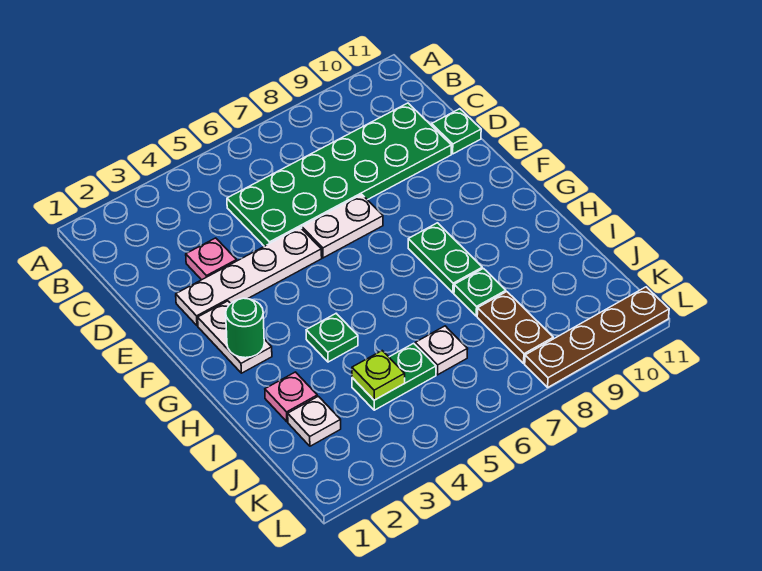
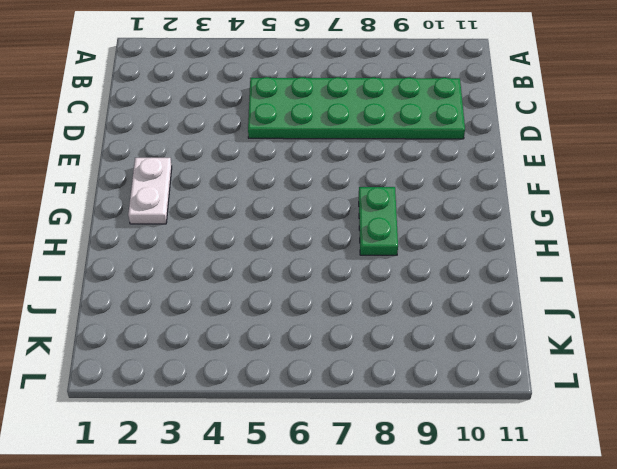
none -> pink plate D3 level 1
none -> green plate D11 level 1
none -> white plate E2:E5 level 1

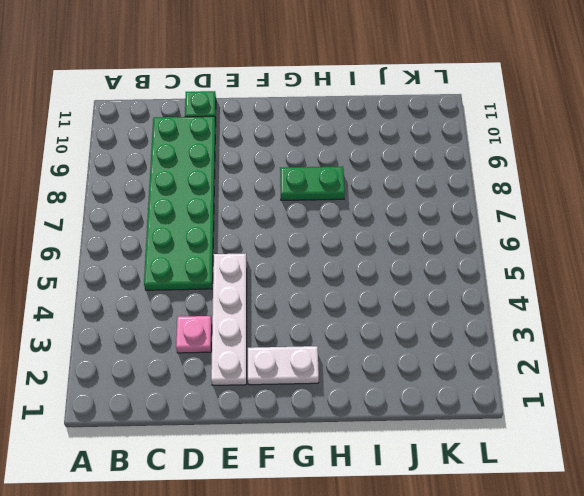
none -> white plate E6:E7 level 1
none -> green plate H4 level 1
none -> pink plate I2 level 1

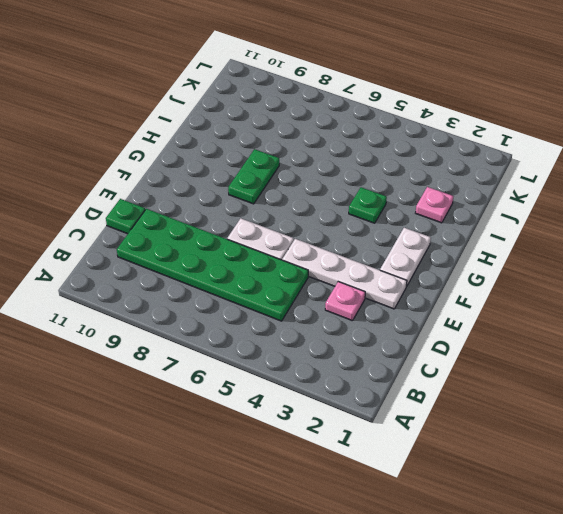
none -> green plate I8 level 1
none -> white plate J2 level 1
none -> green plate J4:J5 level 1

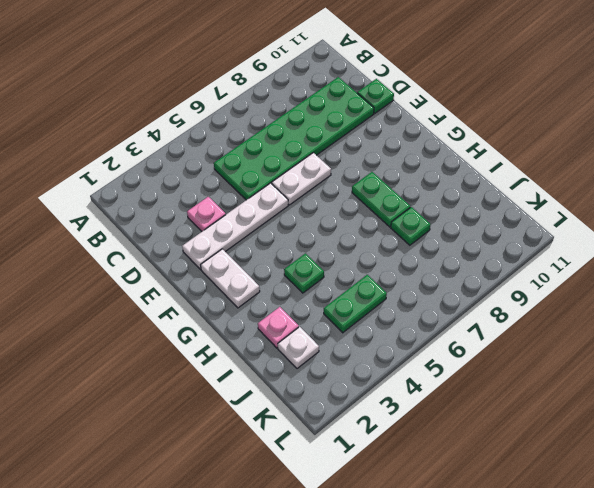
none -> white plate J6 level 1
none -> brown plate J8:K8 level 1
none -> brown plate L8:L11 level 1

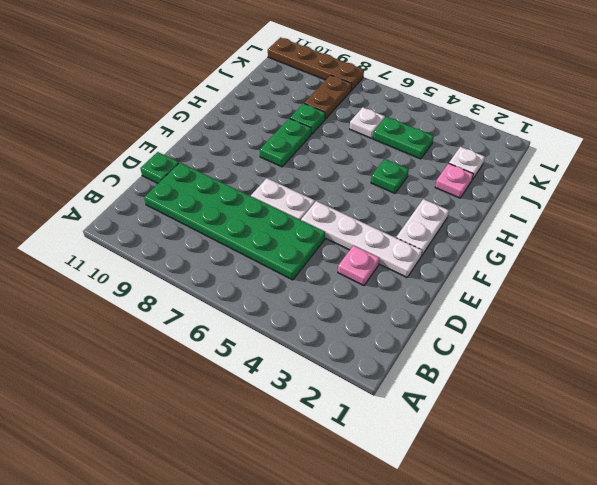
none -> green round brick G2 level 2
none -> lime plate J4 level 2

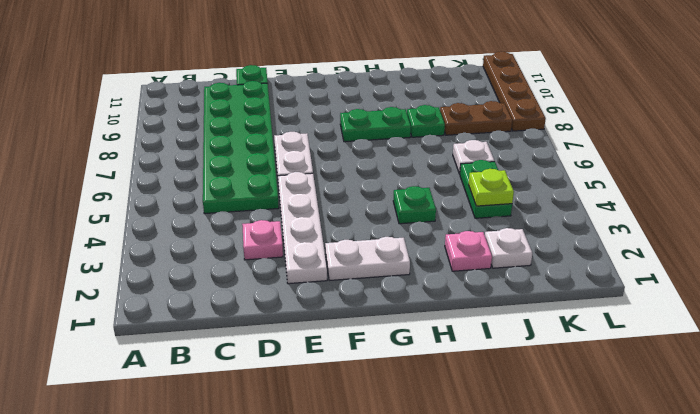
none -> green round brick G2 level 2

